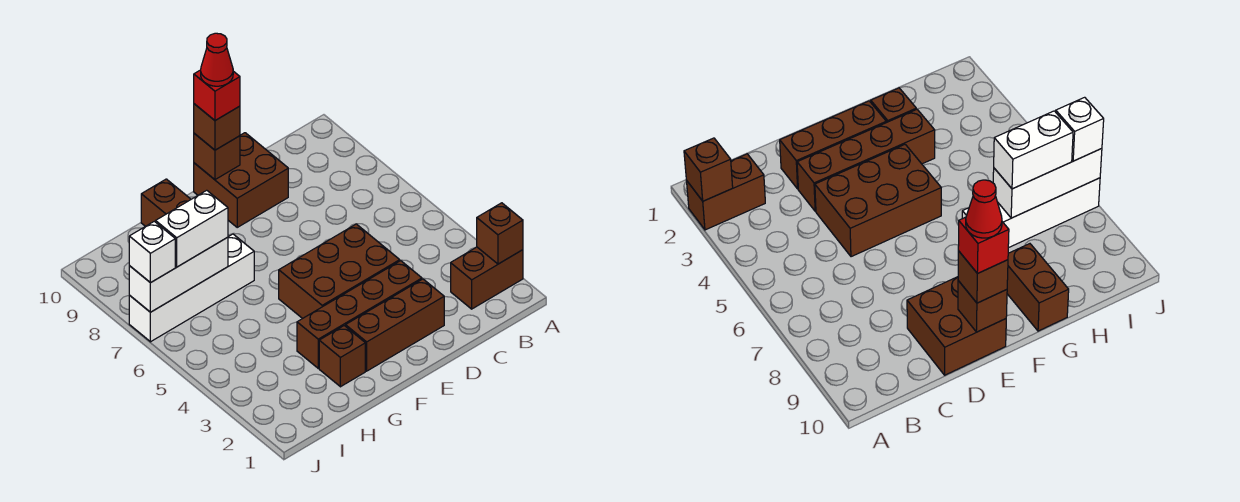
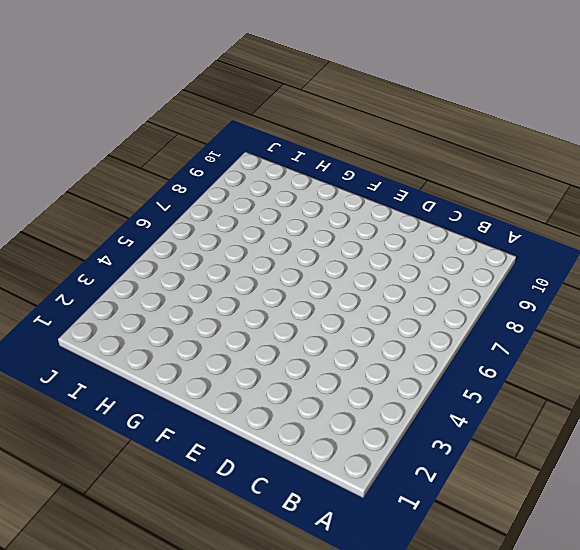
none -> brown brick A2:B2 level 1
none -> brown brick D2:F2 level 1
none -> brown brick D3:G3 level 1

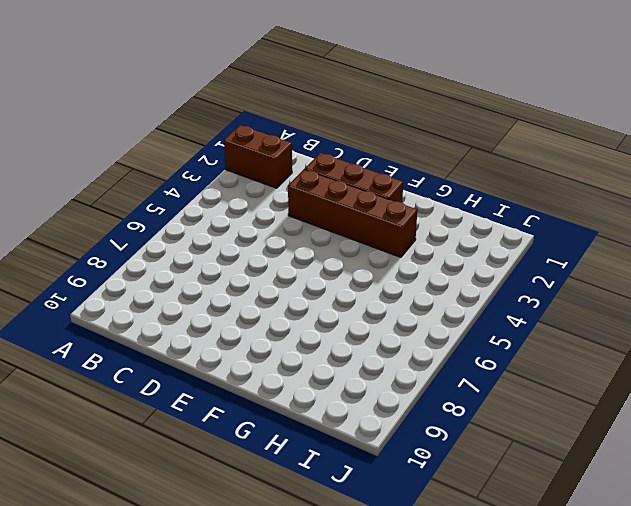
none -> brown brick D4:F5 level 1
none -> brown brick D9:E10 level 1
none -> brown brick G2 level 1

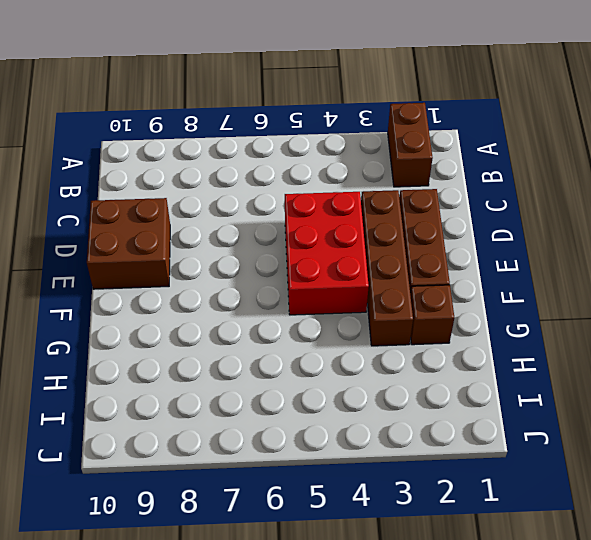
red brick D4:F5 level 1 -> brown brick D4:F5 level 1
none -> white brick G7:J7 level 1
none -> brown brick G9:G10 level 1
none -> brown brick A2 level 2

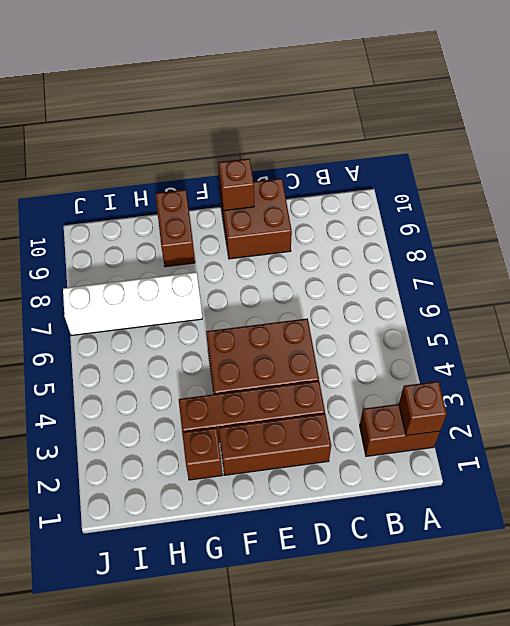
none -> white brick H7:J7 level 2
none -> brown brick E10 level 3
none -> white brick H7:I7 level 3

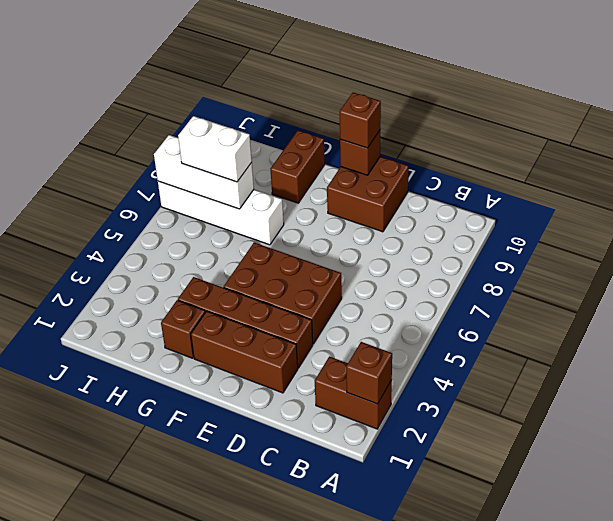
none -> white brick J7 level 3
none -> red brick E10 level 4
none -> red cone E10 level 5

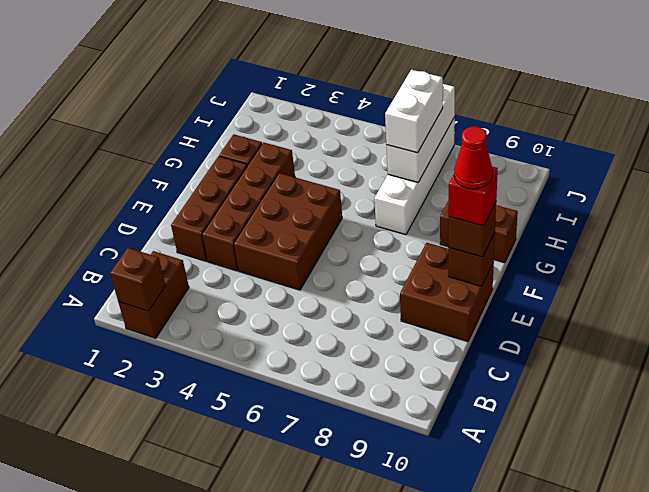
none -> white brick J7 level 3

